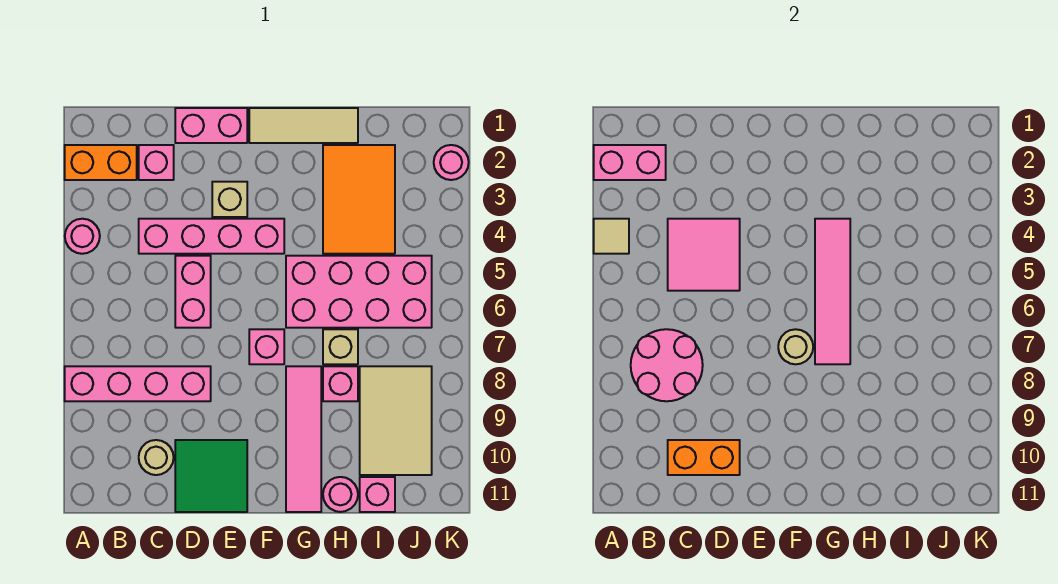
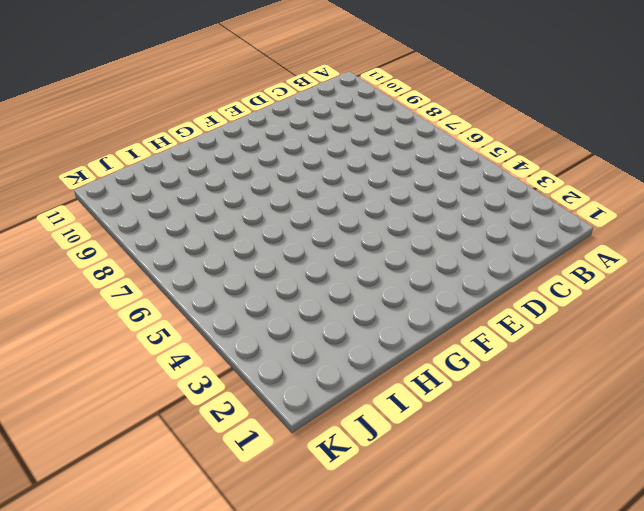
none -> orange brick A2:B2 level 1
none -> pink round brick A4 level 1
none -> pink brick A8:D8 level 1

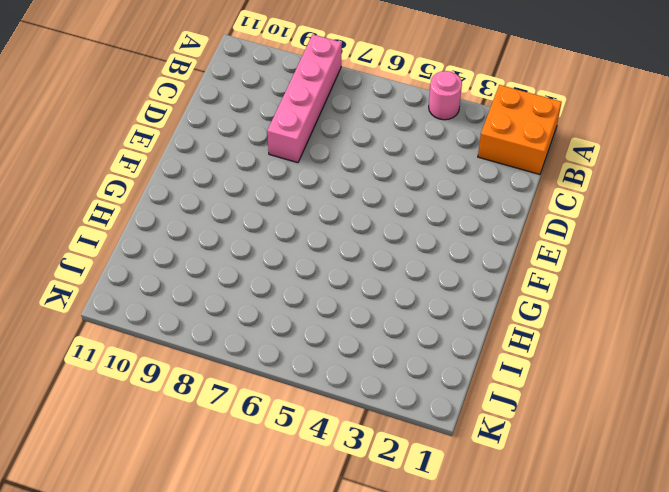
orange brick A1:B2 level 1 -> orange brick A2:B2 level 1
none -> pink brick C2 level 1
none -> pink brick C4:F4 level 1
none -> tan round brick C10 level 1

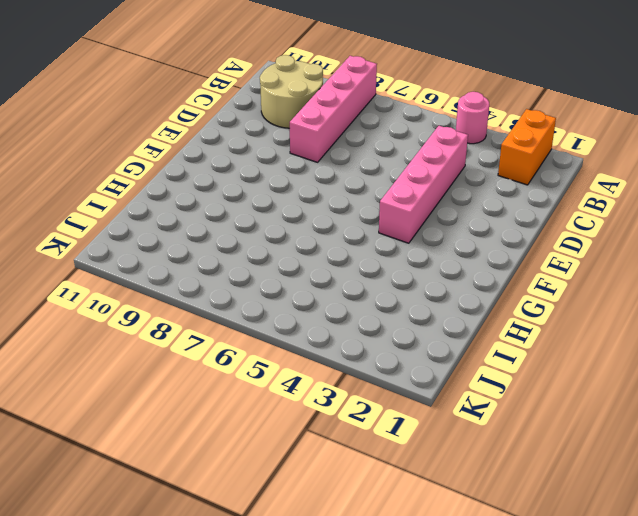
tan round brick B9:C10 level 1 -> tan round brick C10 level 1
none -> pink brick C2 level 1
none -> pink brick D1:E1 level 1
none -> pink brick D5:D6 level 1

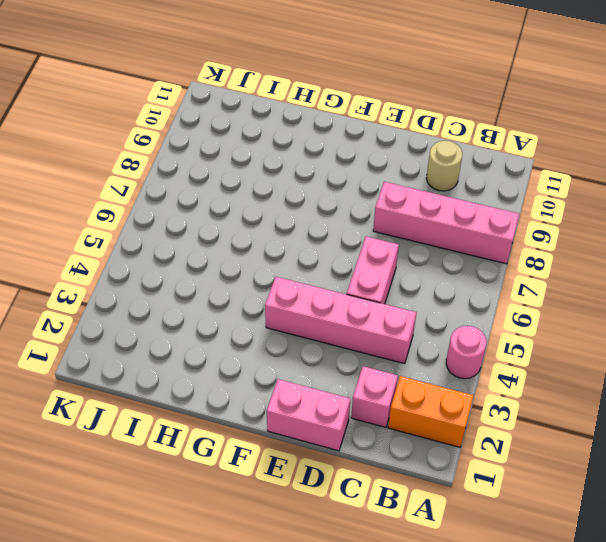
none -> green tile D10:E11 level 1
none -> tan brick E3 level 1
none -> tan tile F1:H1 level 1

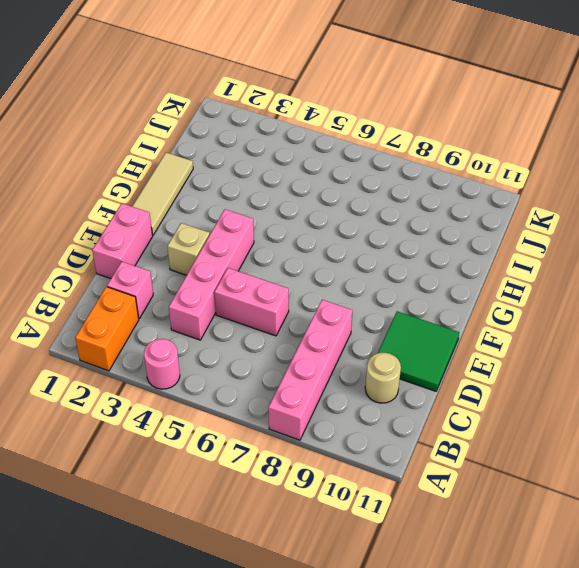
none -> pink brick F7 level 1
none -> pink brick G5:J6 level 1
none -> pink tile G8:G11 level 1

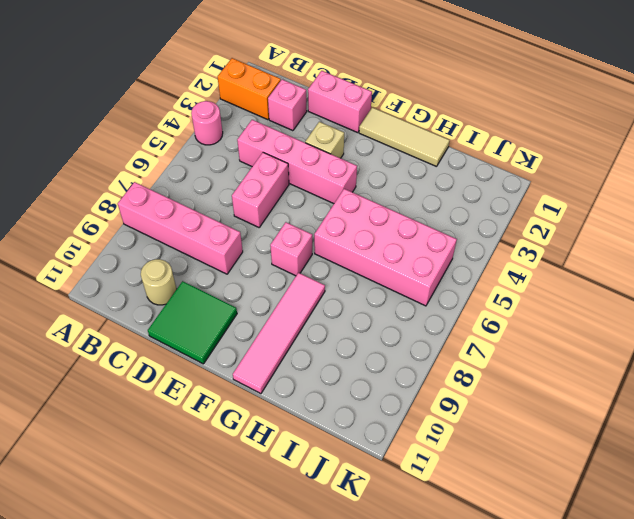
none -> orange tile H2:I4 level 1
none -> tan brick H7 level 1
none -> pink brick H8 level 1

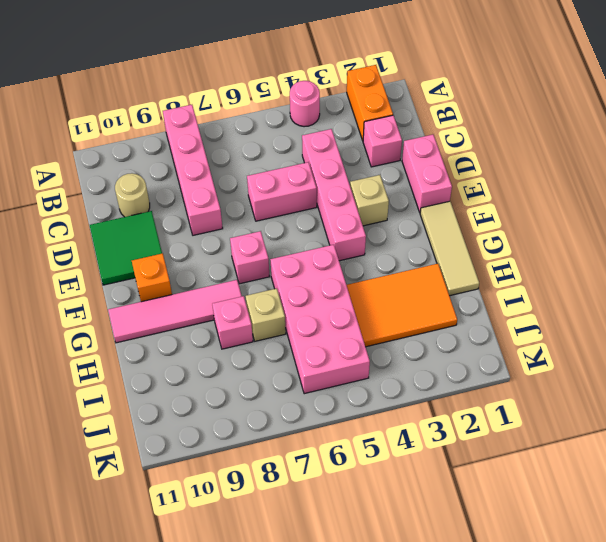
orange brick F10 level 1 -> none
none -> pink round brick H11 level 1
none -> tan tile I8:J10 level 1
none -> pink brick I11 level 1

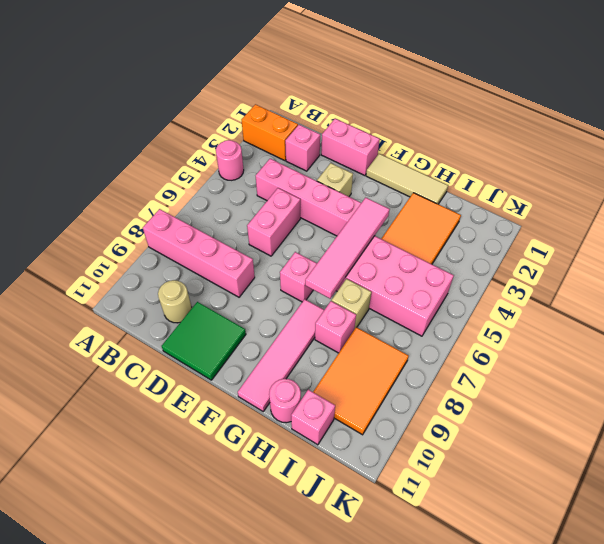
orange tile I8:J10 level 1 -> tan tile I8:J10 level 1
none -> pink round brick K2 level 1
none -> pink brick A2:B2 level 2
none -> tan tile A4 level 2

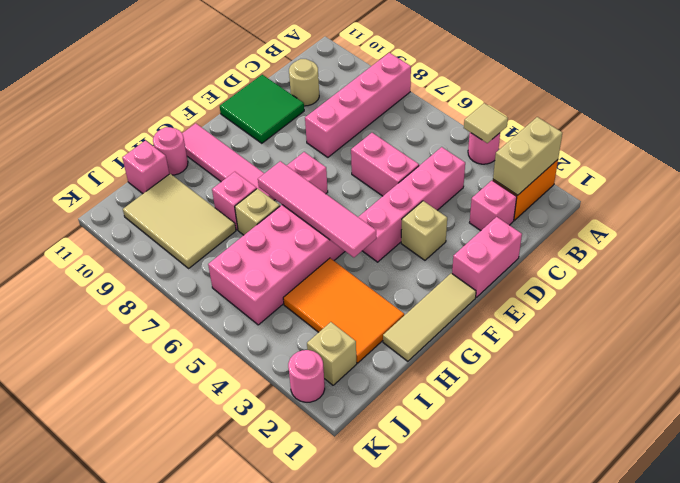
tan brick A2:B2 level 2 -> pink brick A2:B2 level 2
tan brick J2 level 1 -> none
none -> pink round brick B7:C8 level 2
none -> pink tile C4:D5 level 2
none -> orange brick C10:D10 level 2

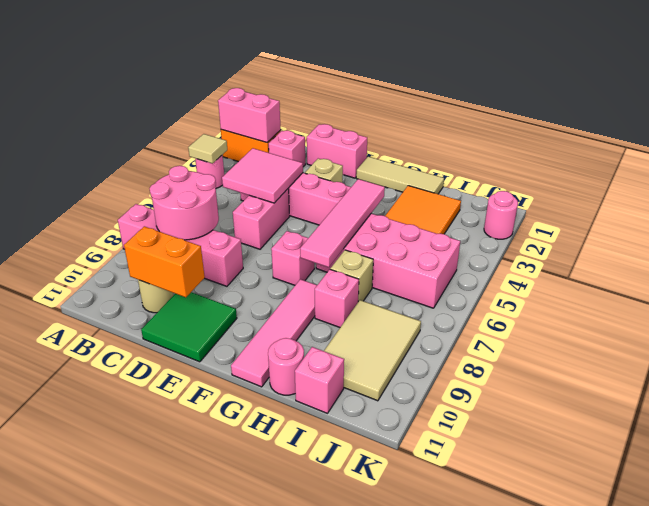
none -> tan round brick F7 level 2

